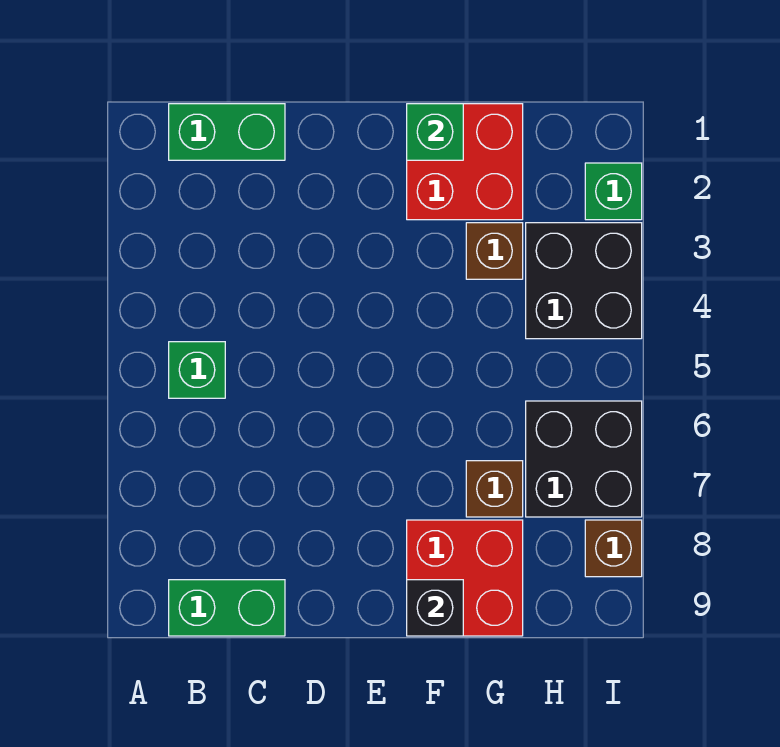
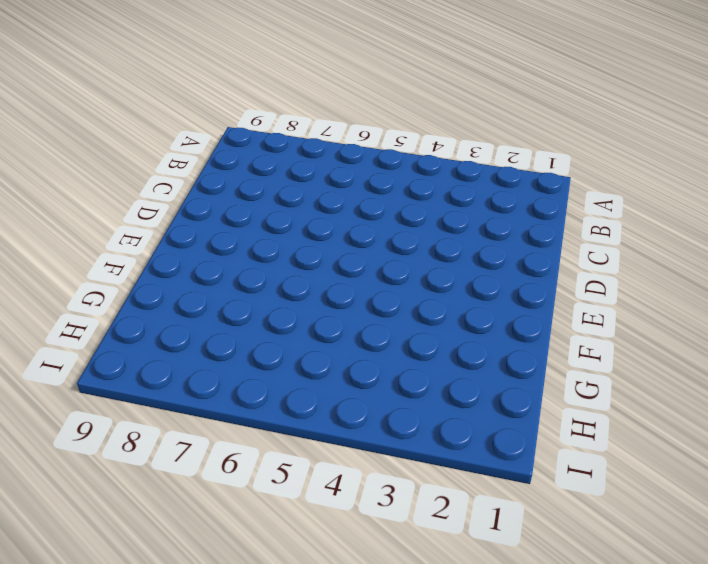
none -> green brick B1:C1 level 1
none -> green brick B5 level 1
none -> green brick B9:C9 level 1

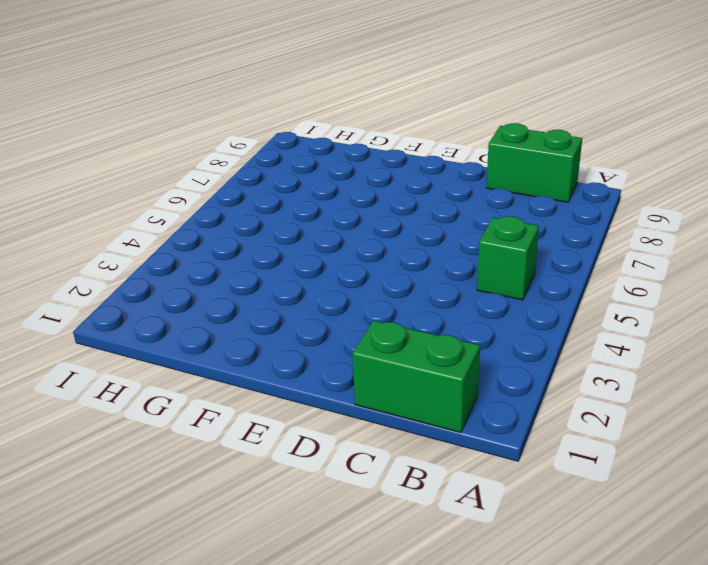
none -> red brick F1:G2 level 1
none -> red brick F8:G9 level 1
none -> brown brick G3 level 1

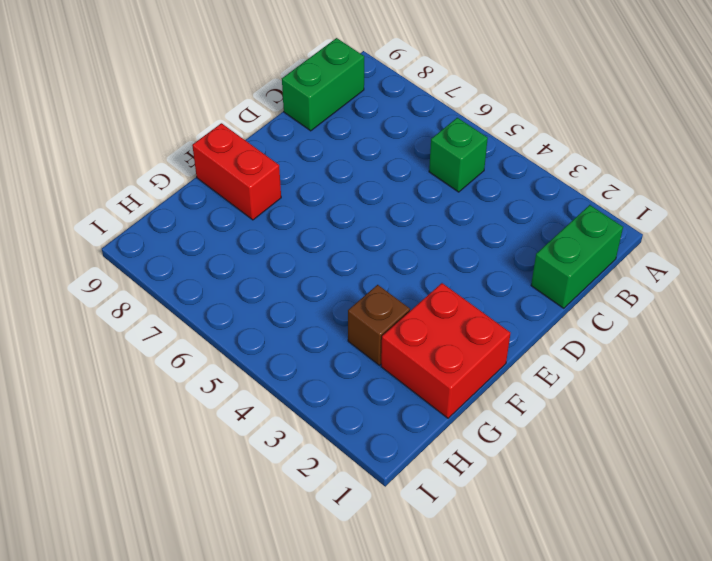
red brick F8:F9 level 1 -> red brick F8:G9 level 1
none -> brown brick G7 level 1
none -> black brick H3:I4 level 1
none -> black brick H6:I7 level 1

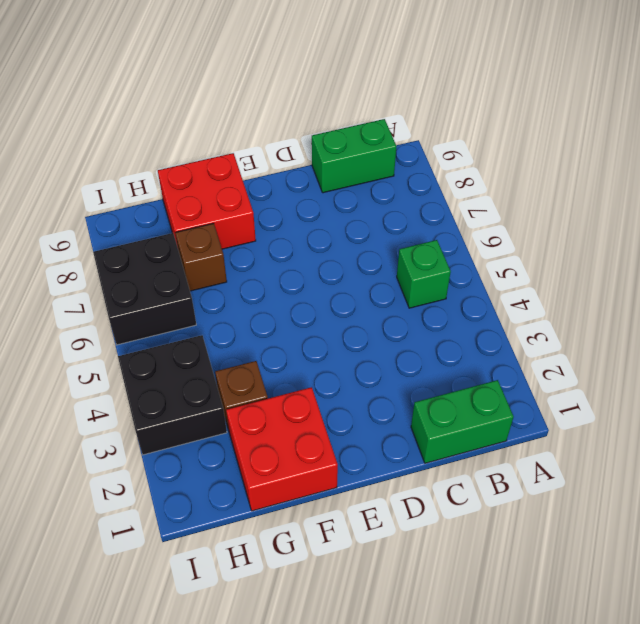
none -> green brick I2 level 1
none -> brown brick I8 level 1
none -> green brick F1 level 2

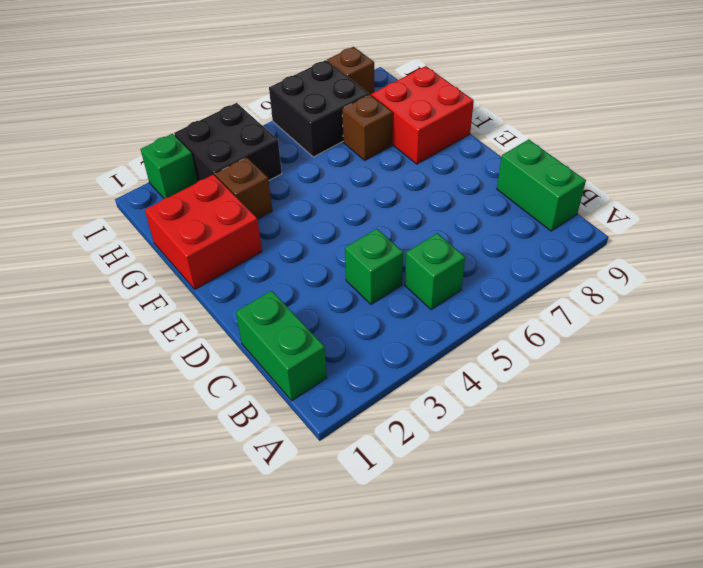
green brick C4 level 1 -> green brick F1 level 2
none -> black brick F9 level 2

